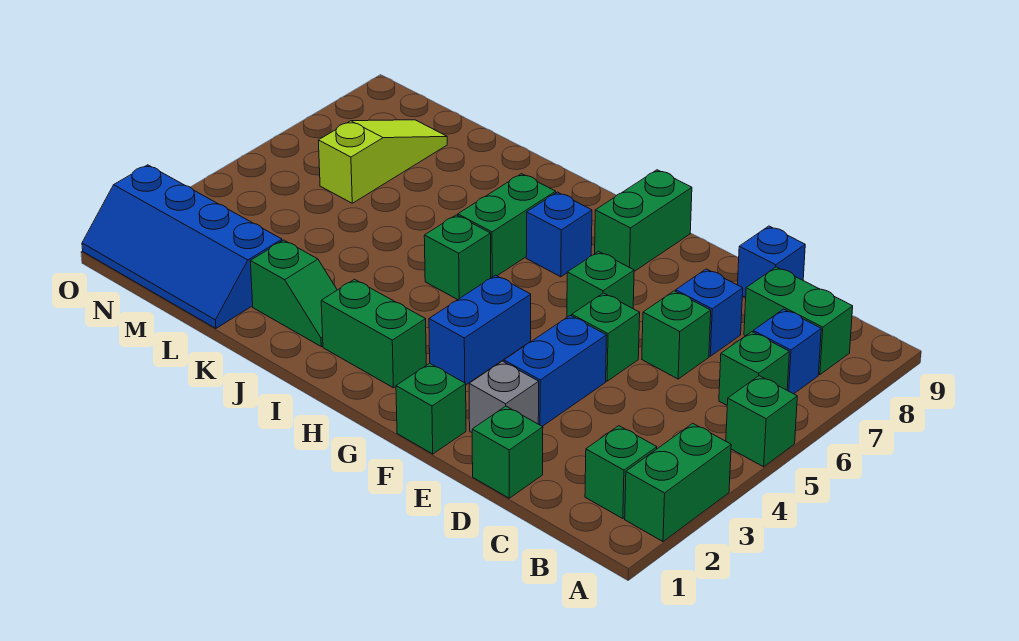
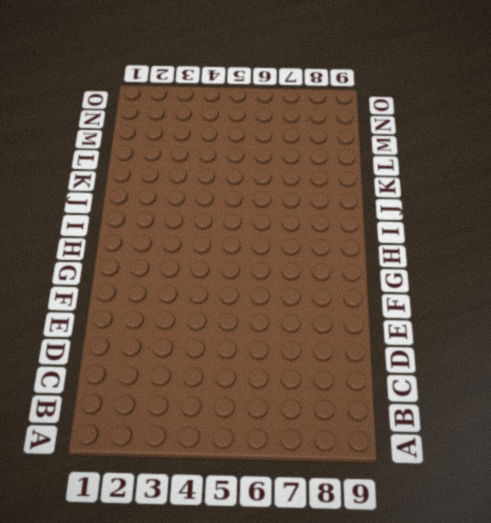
none -> green brick A2:A3 level 1
none -> green brick A5 level 1
none -> green brick B2 level 1

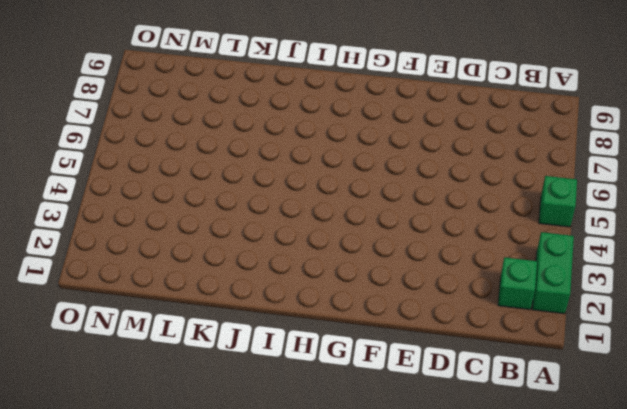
none -> green brick B6 level 1
none -> blue brick B7 level 1
none -> green brick B8:C8 level 1

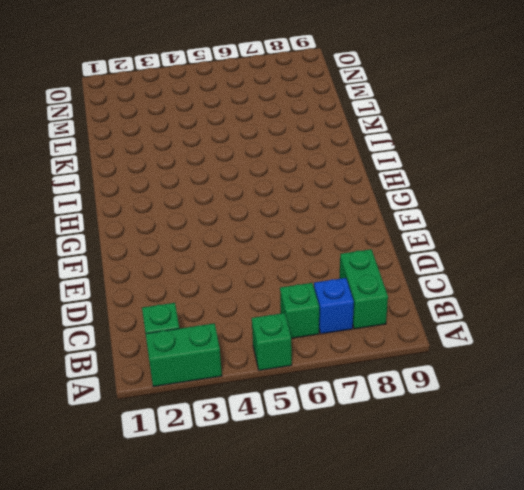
none -> green brick D1 level 1
none -> green brick D6 level 1
none -> blue brick D7 level 1

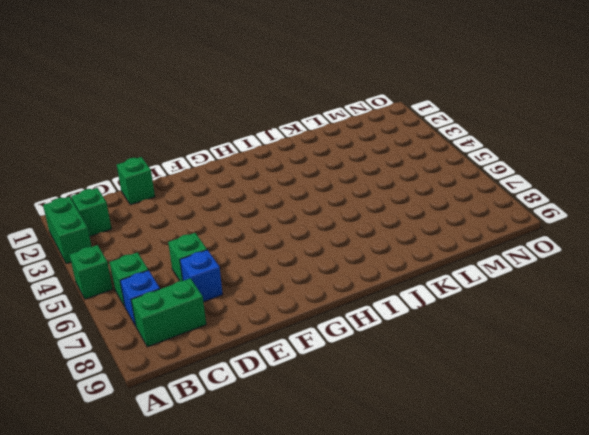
none -> blue brick D9 level 1
none -> grey brick E2 level 1
none -> blue brick E3:E4 level 1

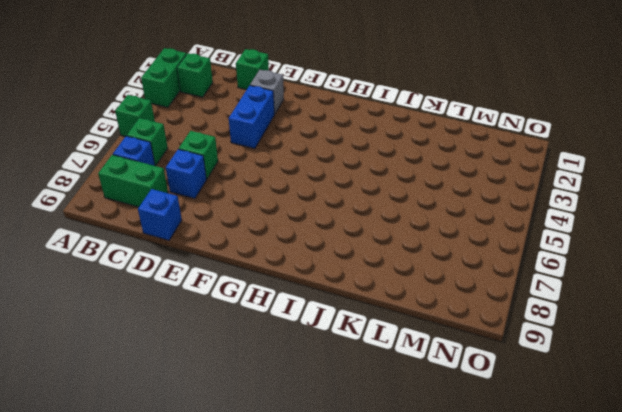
none -> green brick E5 level 1
none -> green brick F1 level 1
none -> green brick F6 level 1

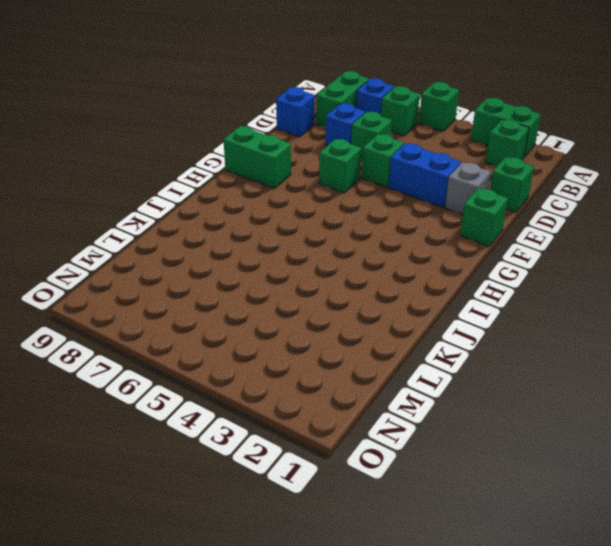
none -> blue brick G3:G4 level 1
none -> green brick H2:I2 level 1
none -> blue brick H7 level 1

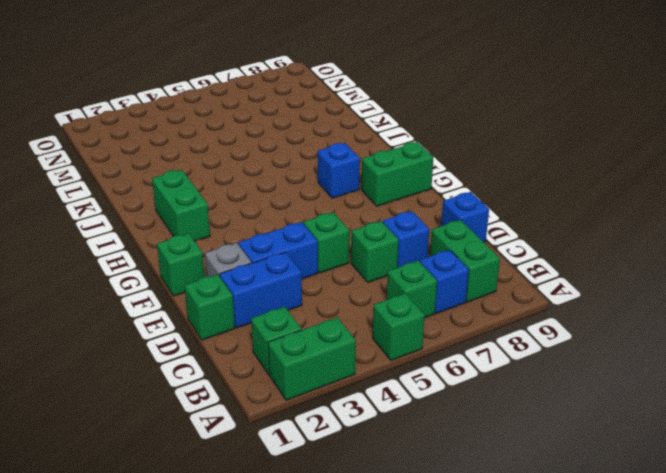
blue brick D2:D3 level 1 -> blue brick G3:G4 level 1
none -> green brick F6 level 1
none -> green brick I5 level 1
none -> green brick I6:I7 level 1

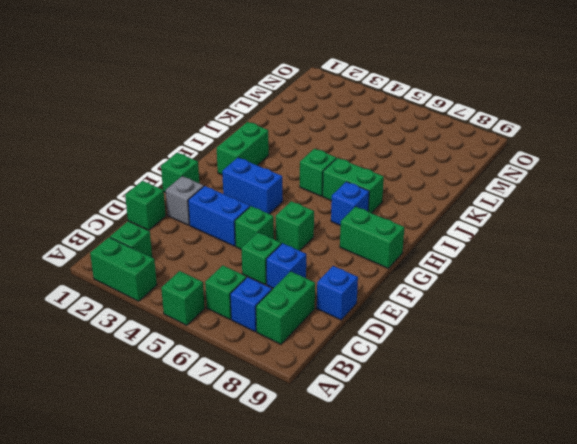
none -> green slope J2:K2 level 1 top K
none -> blue slope L1:O2 level 1 top 2
none -> lime slope M6:M8 level 1 top 6

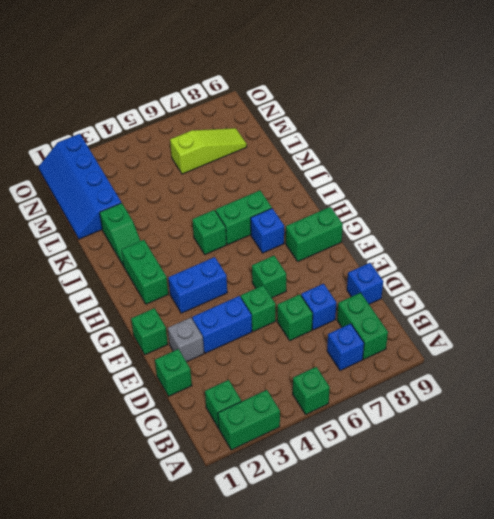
none -> green brick B6 level 1

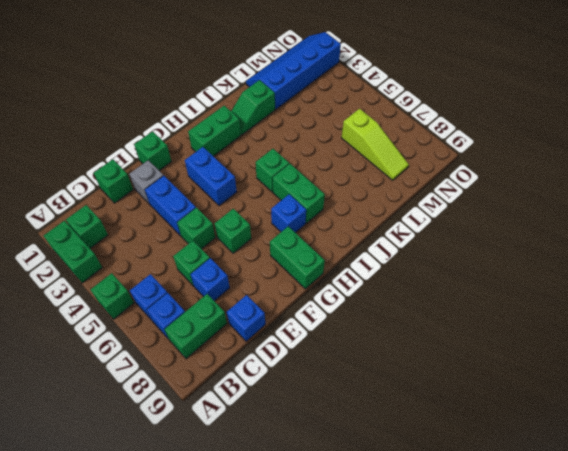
blue brick B6 level 1 -> green brick B6 level 1

